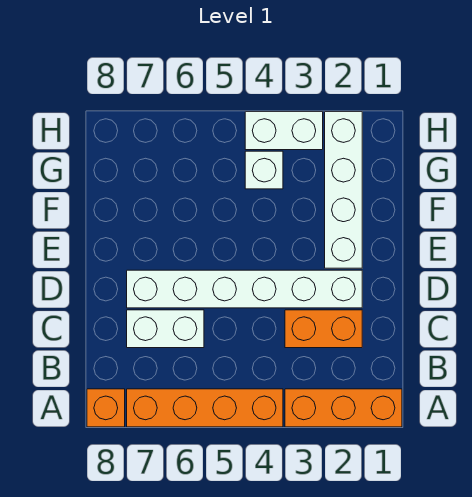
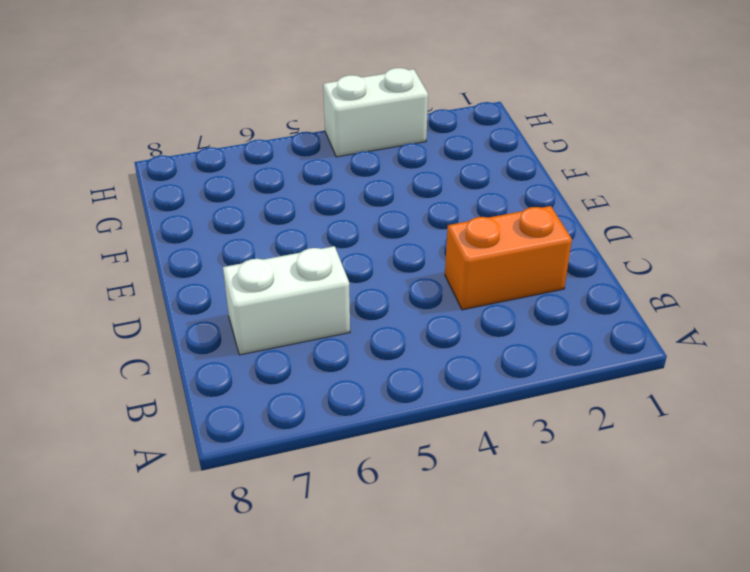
none -> orange brick A1:A3 level 1
none -> orange brick A4:A7 level 1

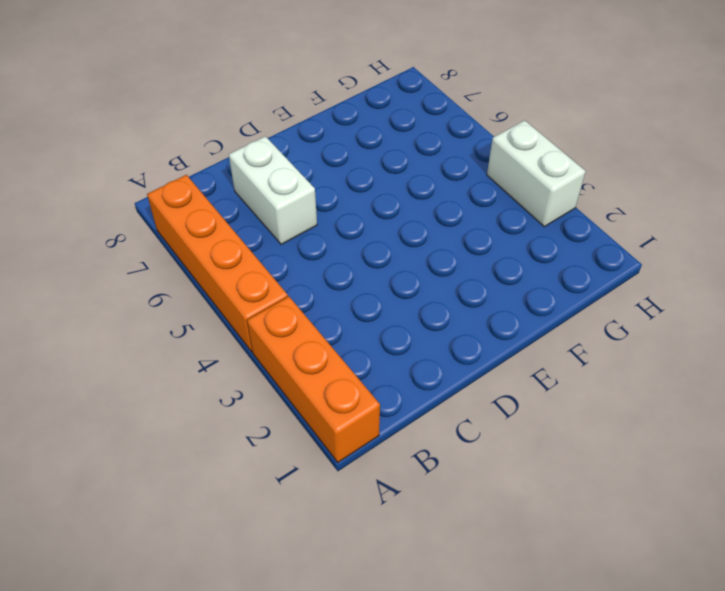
none -> orange brick A8 level 1
none -> orange brick C2:C3 level 1

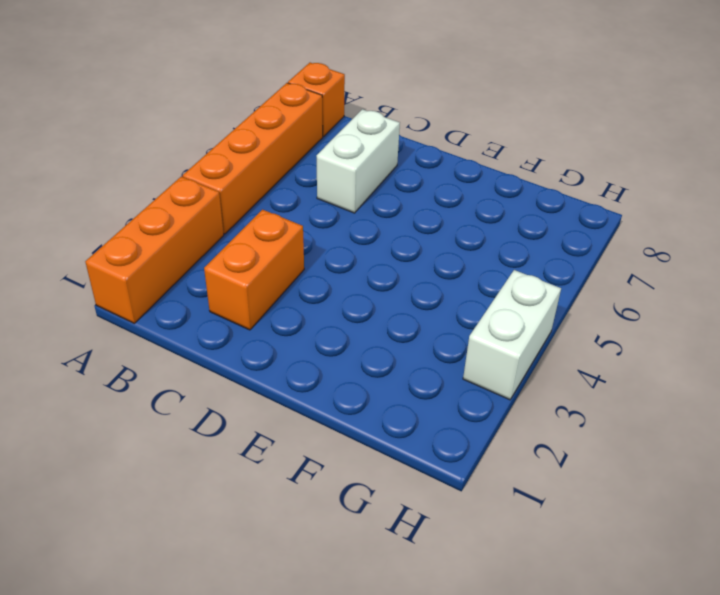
none -> white brick D2:D7 level 1
none -> white brick E2:H2 level 1

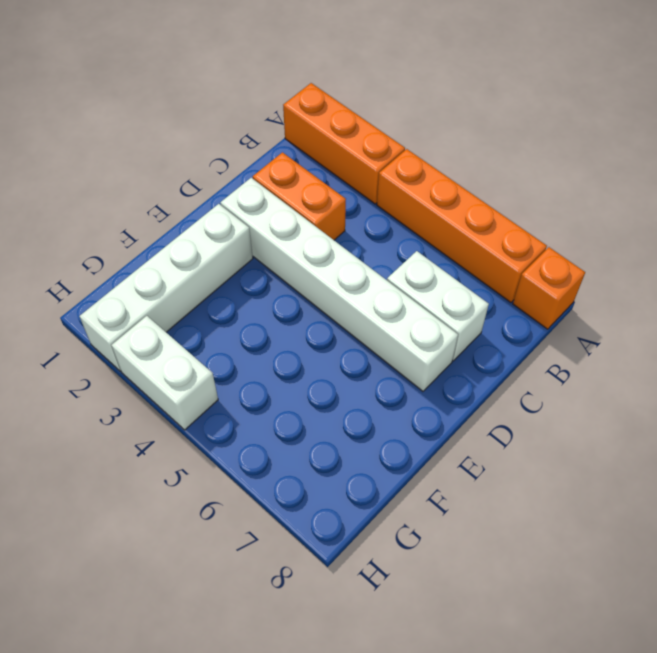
none -> white brick G4 level 1

